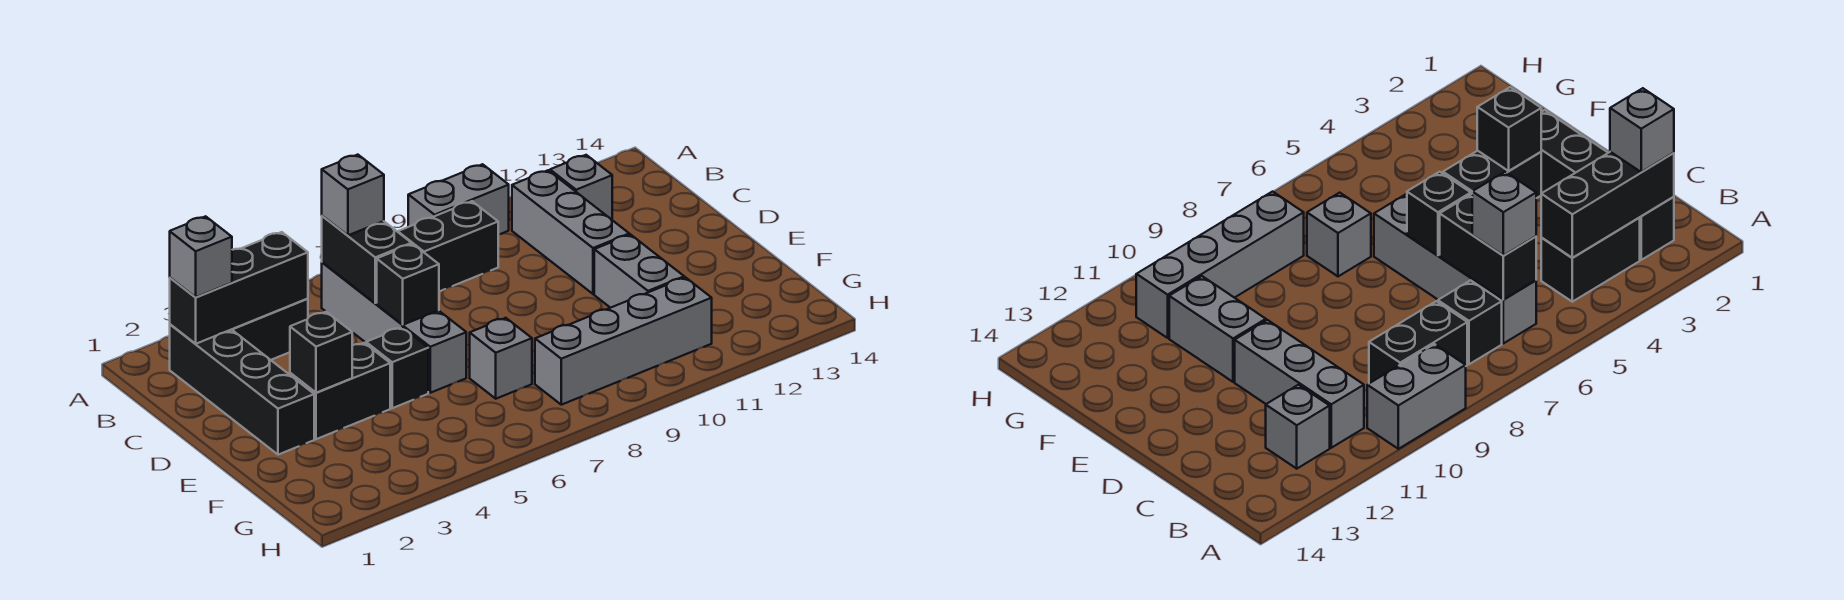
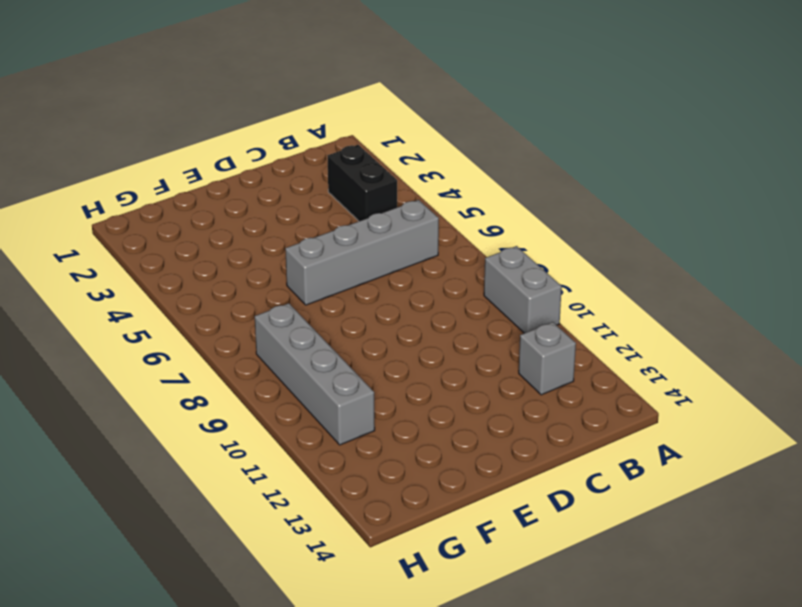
none -> black brick B2:E2 level 1
none -> black brick B7 level 1
none -> black brick B8:B9 level 1

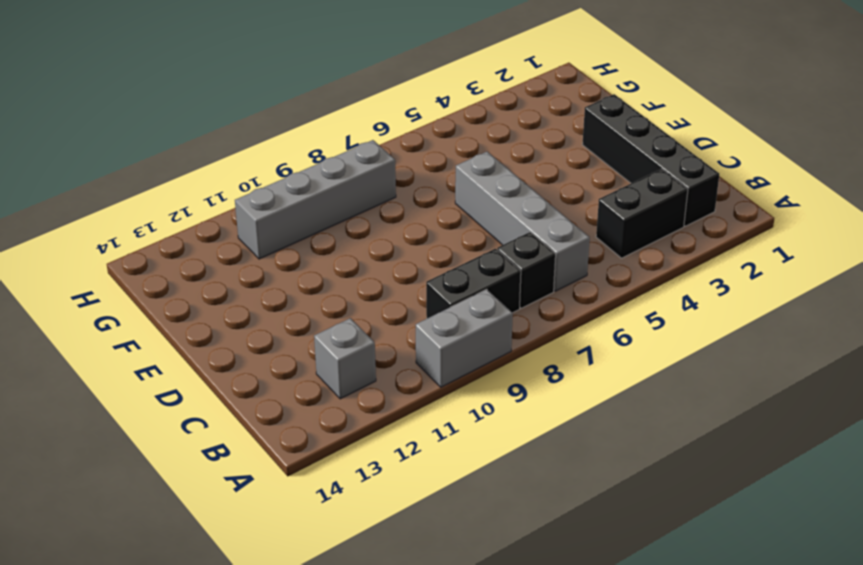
none -> grey brick B11:D11 level 1
none -> black brick E3:E4 level 1
none -> black brick E5 level 1

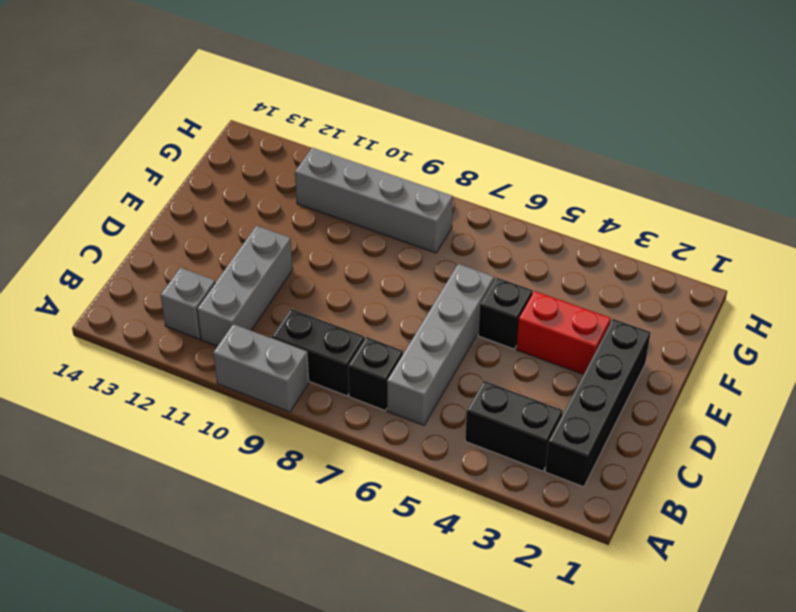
red brick E3:E4 level 1 -> black brick E3:E4 level 1
none -> grey brick E11:F11 level 1
none -> grey brick F7 level 1
none -> black brick B2:B4 level 2

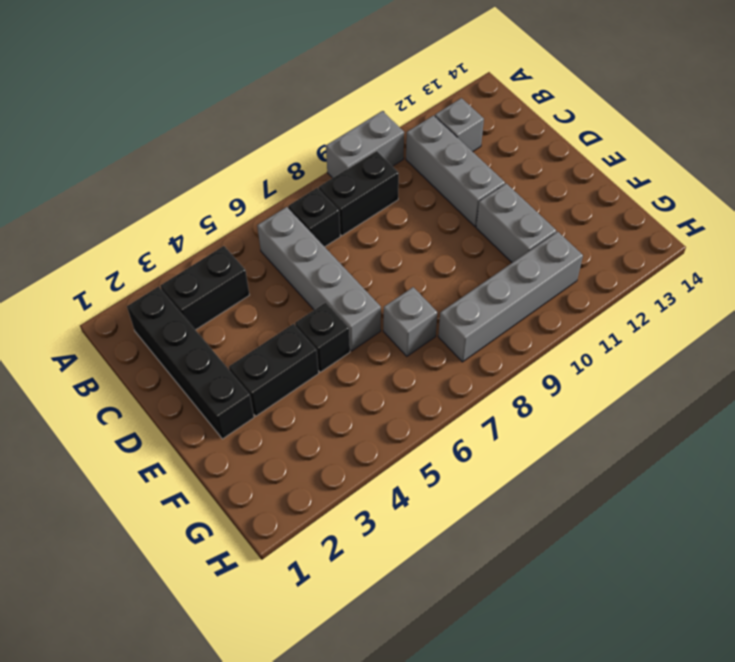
none -> black brick B2:B4 level 2
none -> black brick B6:C6 level 2
none -> black brick D6 level 2

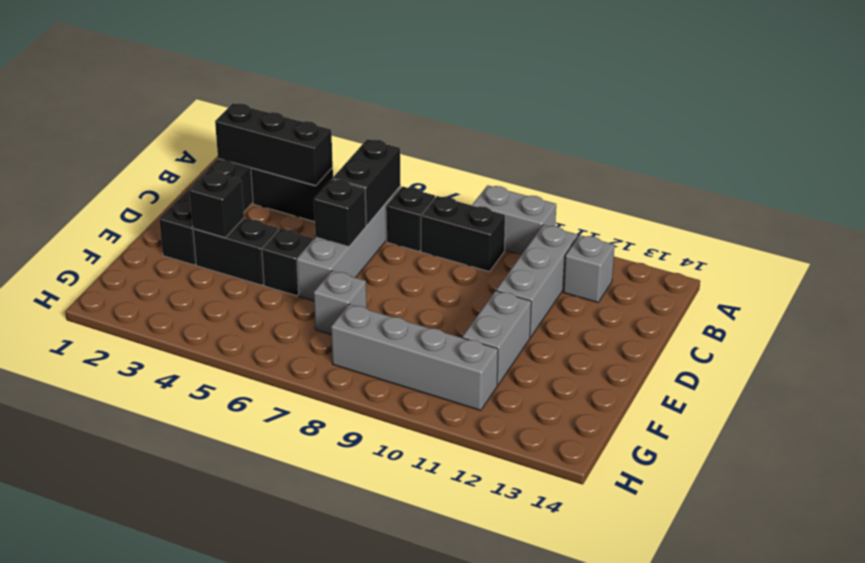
none -> grey brick B2 level 3
none -> grey brick B6 level 3

